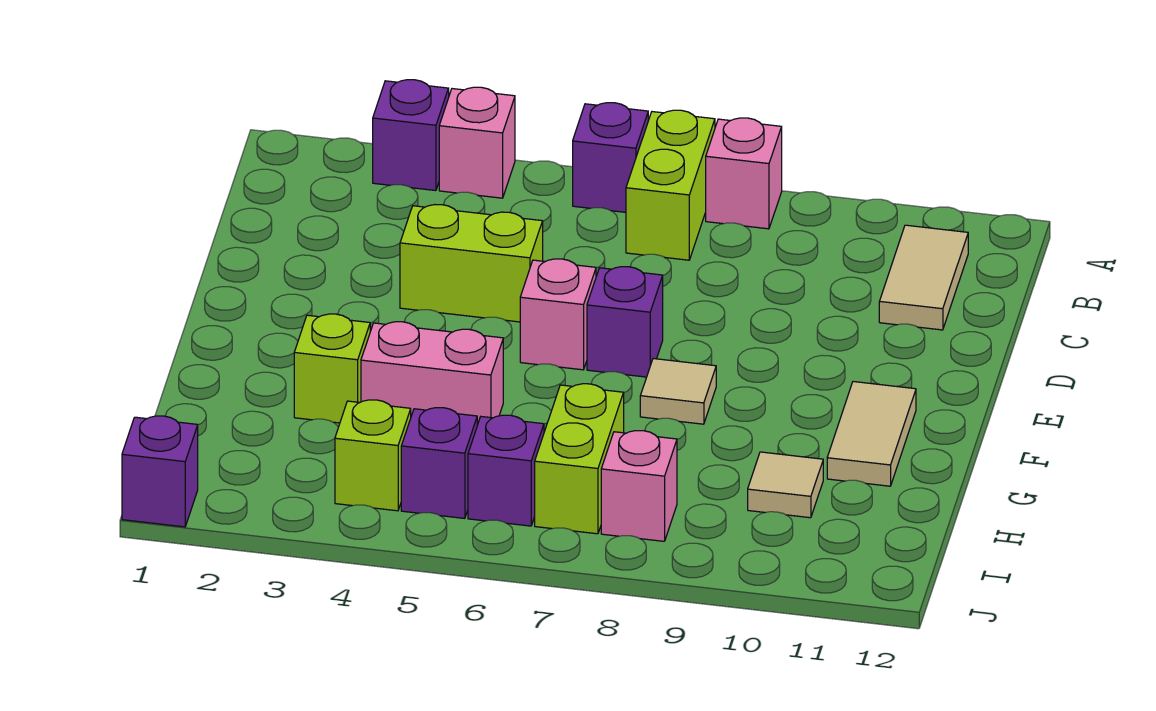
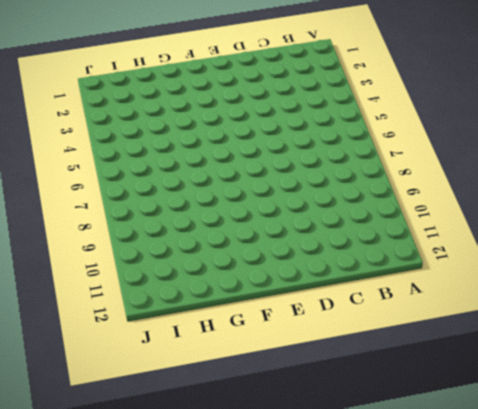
none -> purple brick A3 level 1
none -> pink brick A4 level 1
none -> purple brick A6 level 1

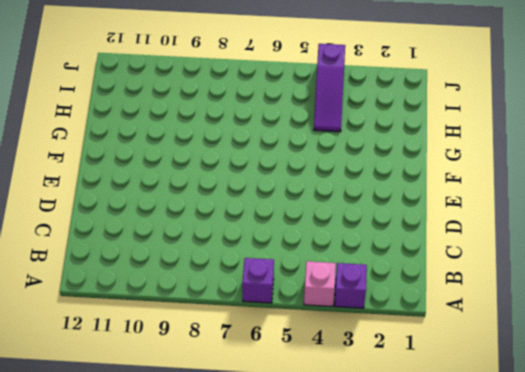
purple slope H4:J4 level 1 top J -> lime brick I4 level 1
none -> lime brick A7:B7 level 1
none -> pink brick A8 level 1
none -> tan tile B11:C11 level 1

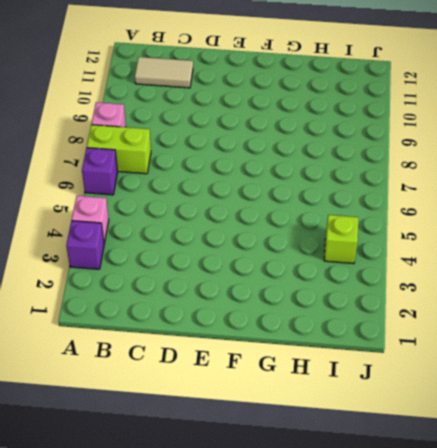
none -> lime brick D4:D5 level 1
none -> pink brick E6 level 1
none -> purple brick E7 level 1

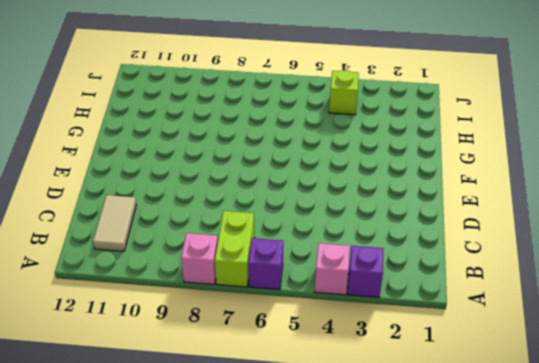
none -> lime brick D4:D5 level 1
none -> pink brick E6 level 1
none -> purple brick E7 level 1

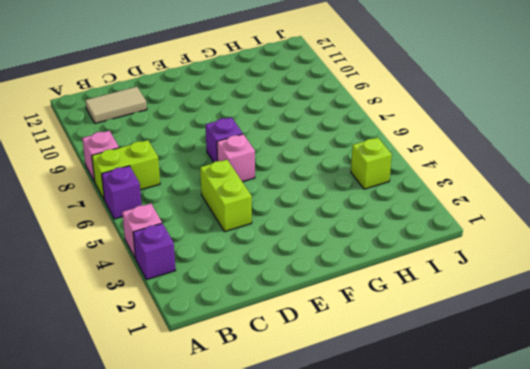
none -> tan tile F8 level 1
none -> tan tile F11:G11 level 1
none -> lime brick G3 level 1

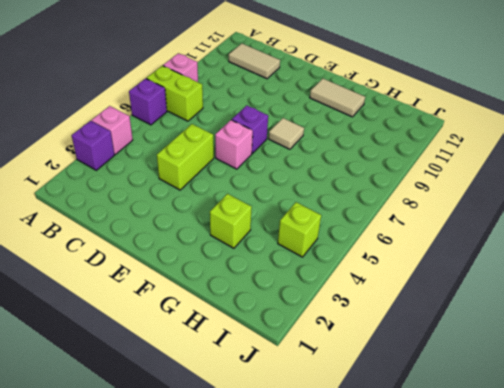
none -> pink brick G4:G5 level 1
none -> lime brick H7:I7 level 1
none -> tan tile H10 level 1

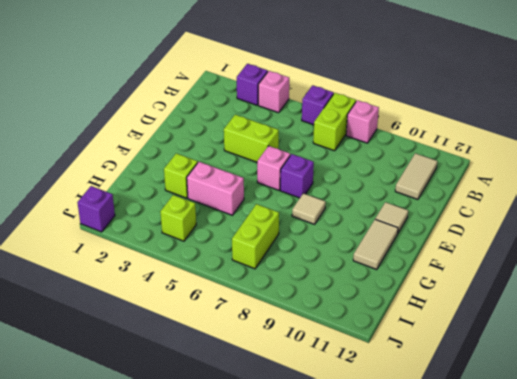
tan tile E11 level 1 -> tan tile H10 level 1
none -> purple brick I5 level 1
none -> purple brick I6 level 1
none -> pink brick I8 level 1

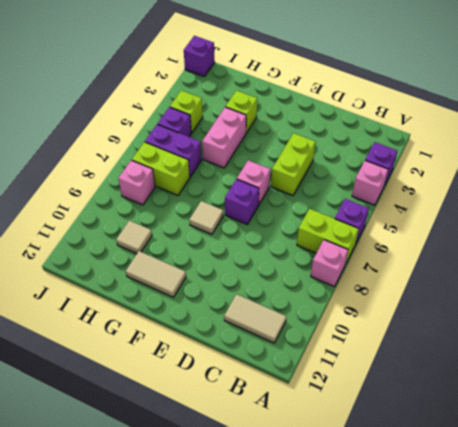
purple brick H6:I6 level 1 -> purple brick I6 level 1

